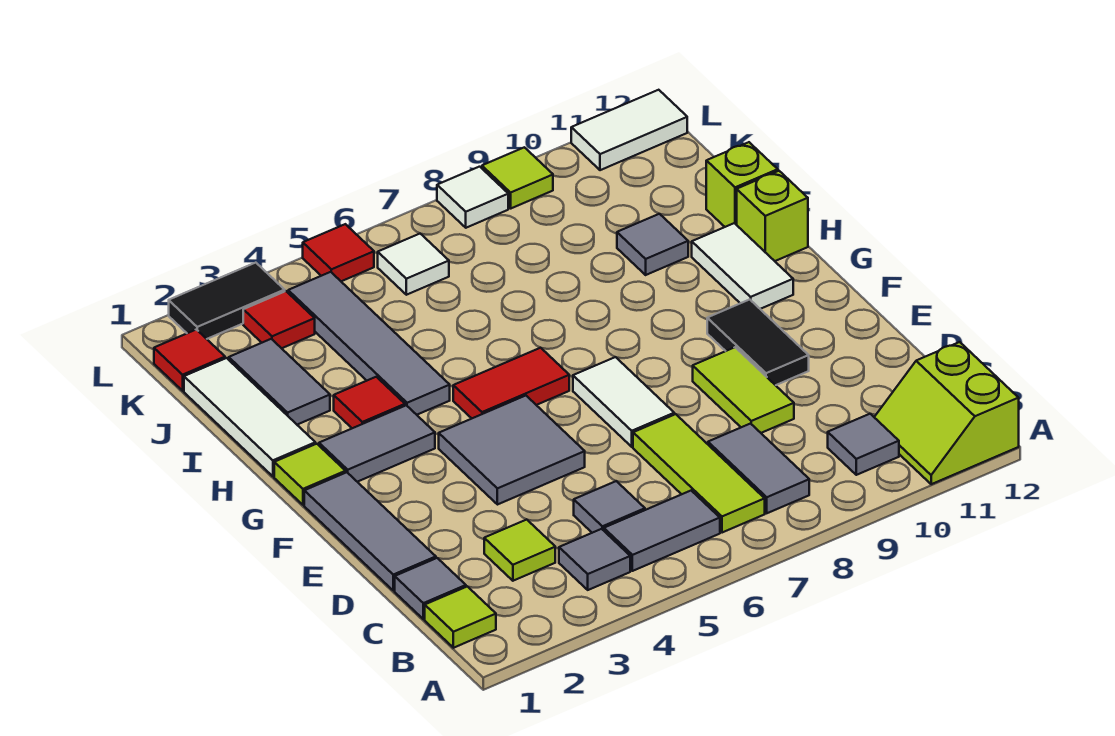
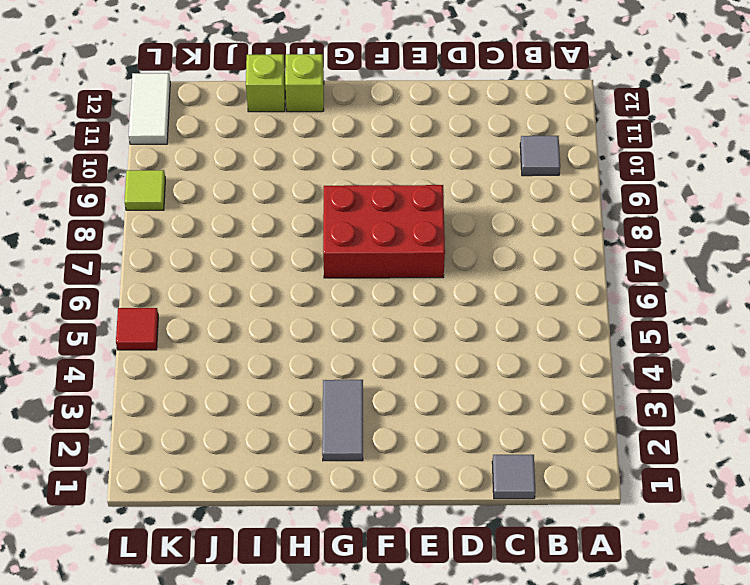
red brick E7:G8 level 1 -> white tile E7:F7 level 1
none -> lime slope A11:B12 level 1 top 12
none -> lime tile B1 level 1
none -> grey tile B4 level 1
none -> grey tile B5:B6 level 1

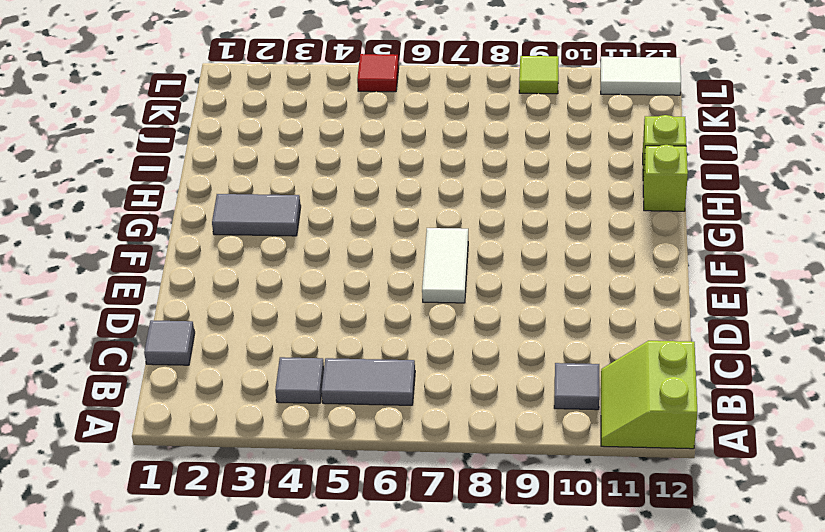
none -> lime tile B1 level 1
none -> lime tile B7:D7 level 1
none -> grey tile B8:C8 level 1
none -> lime tile C3 level 1

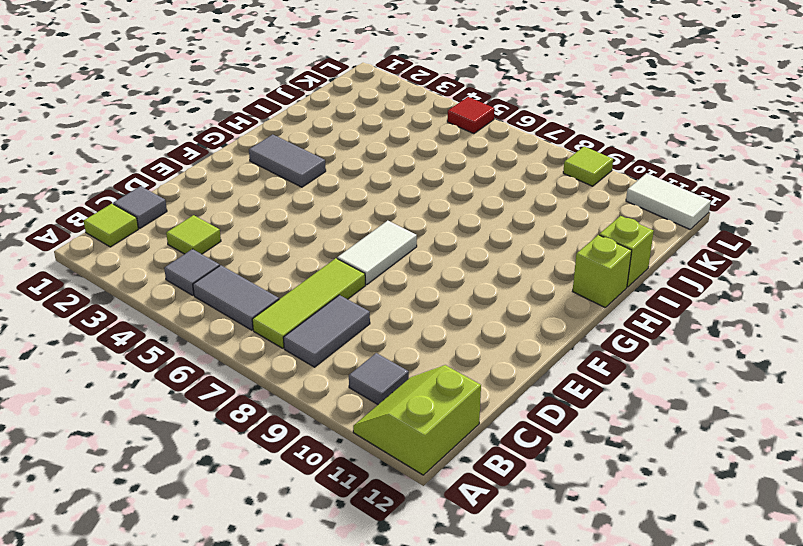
none -> grey tile C5 level 1
none -> grey tile D1:F1 level 1
none -> lime tile D9:E9 level 1
none -> grey tile E4:F5 level 1

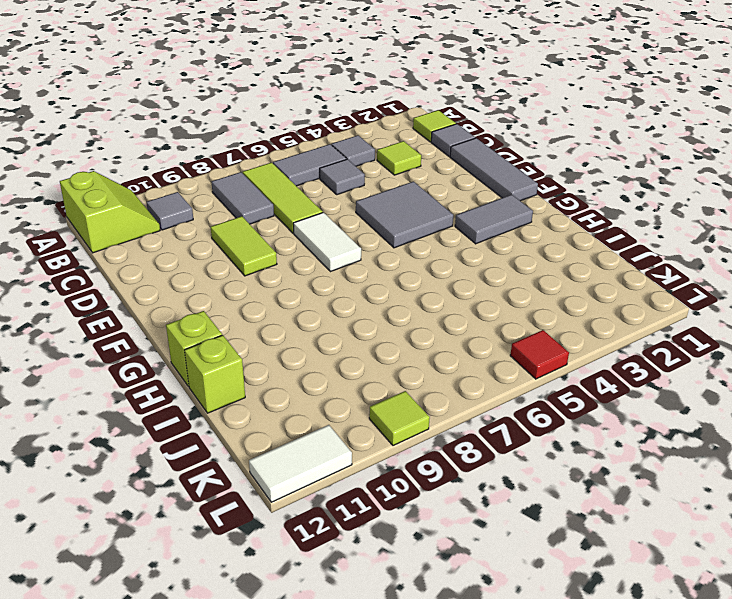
none -> black tile E10:F10 level 1
none -> lime tile G1 level 1
none -> red tile G5:G6 level 1
none -> white tile G11:H11 level 1

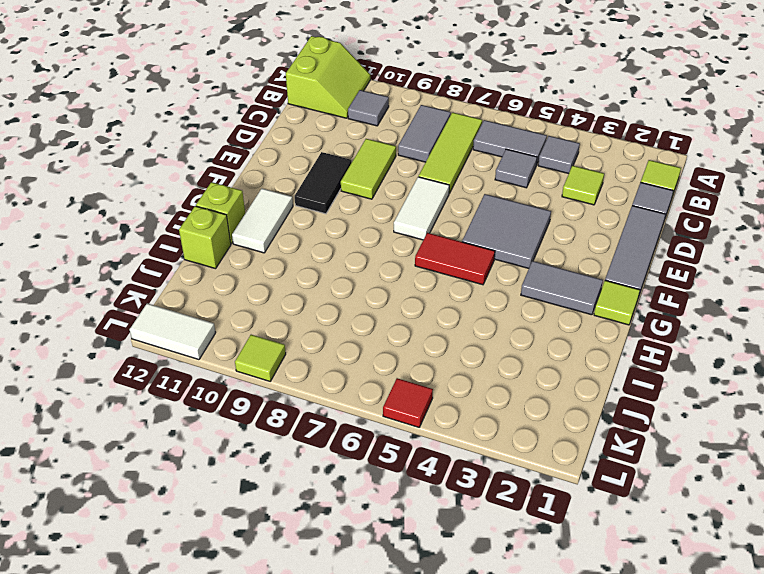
none -> white tile H1:J1 level 1
none -> red tile H3 level 1
none -> grey tile H4:K4 level 1
none -> grey tile I2:J2 level 1

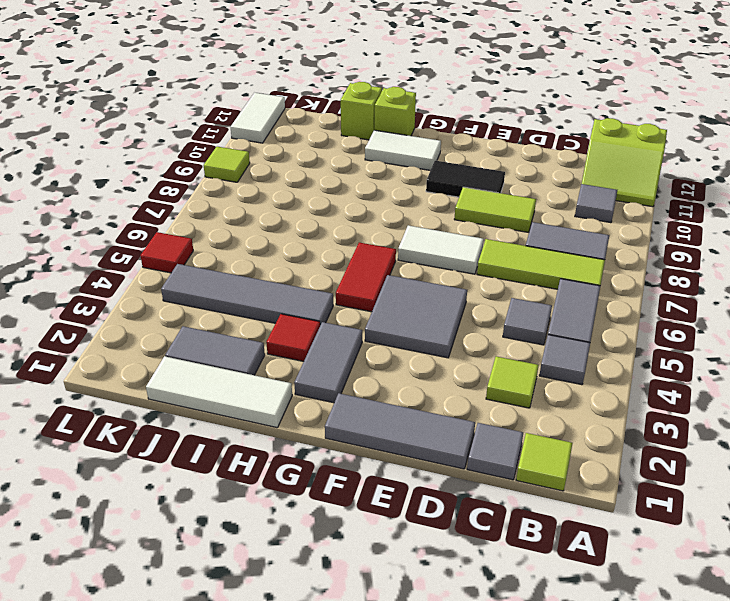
none -> lime tile G1 level 1
none -> grey tile I10 level 1
none -> red tile K1 level 1
none -> red tile K3 level 1

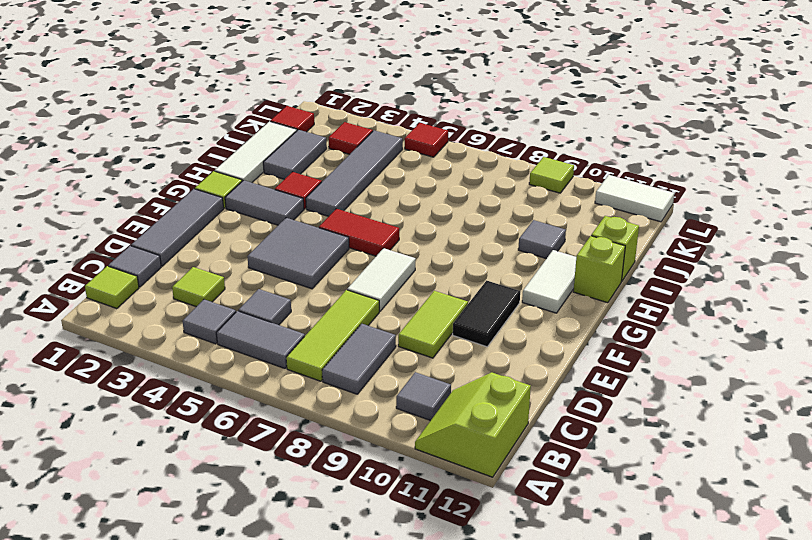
none -> white tile K6 level 1
none -> black tile L2:L3 level 1
none -> white tile L8 level 1

